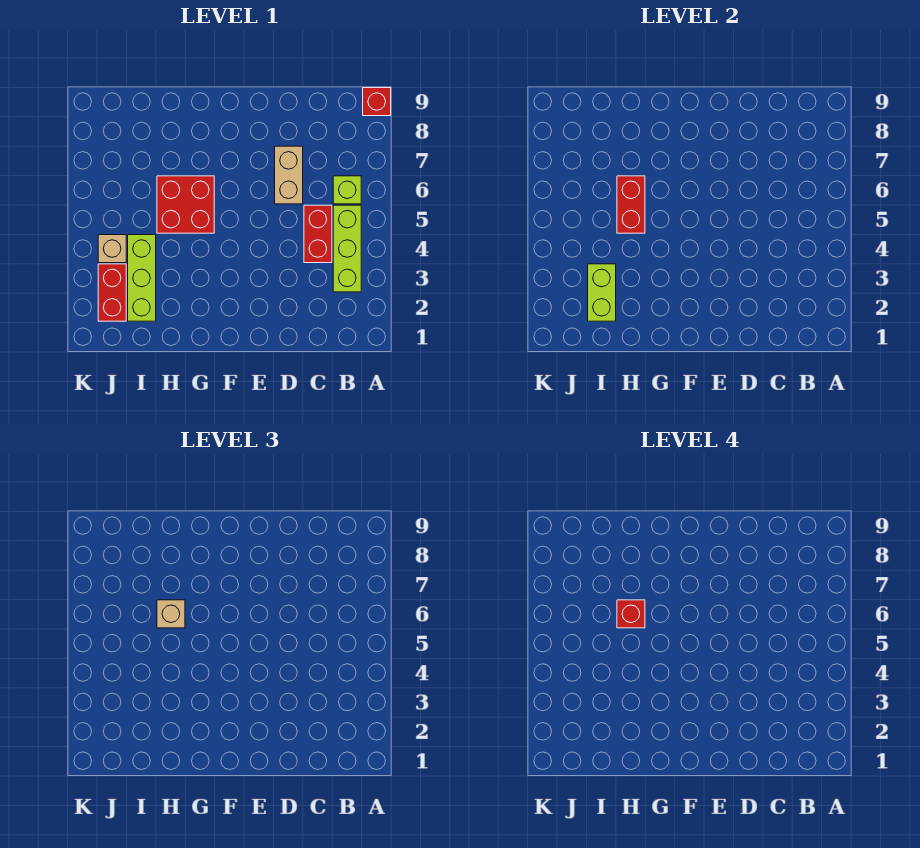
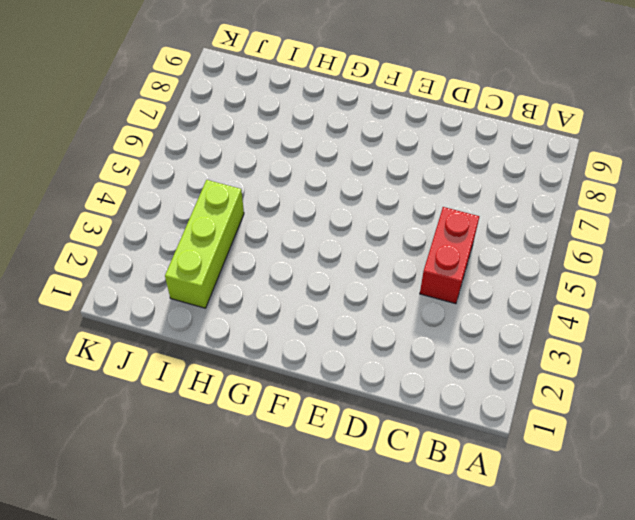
none -> red brick A9 level 1
none -> lime brick B3:B5 level 1
none -> lime brick B6 level 1

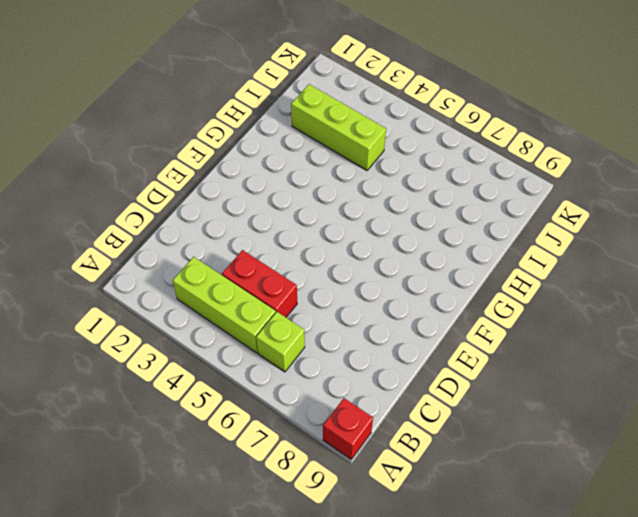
none -> tan brick D6:D7 level 1
none -> red brick G5:H6 level 1
none -> red brick J2:J3 level 1

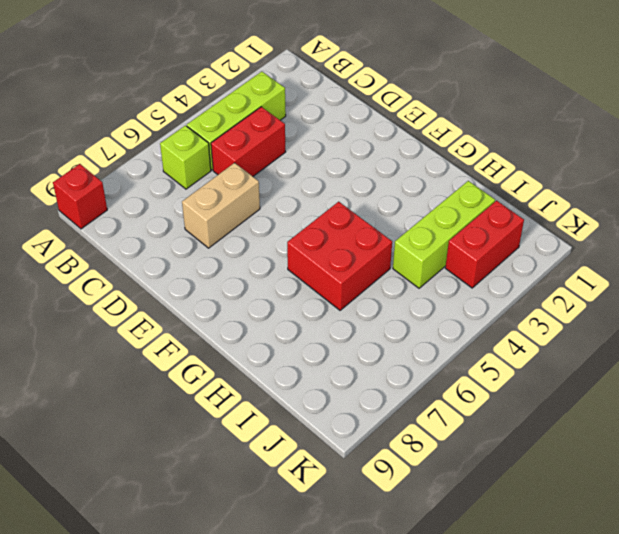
none -> tan brick J4 level 1
none -> red brick H5:H6 level 2
none -> lime brick I2:I3 level 2

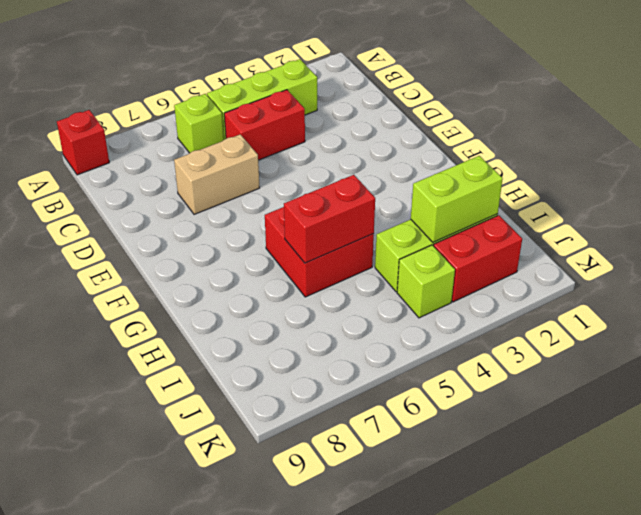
lime brick J4 level 1 -> tan brick J4 level 1
none -> tan brick H6 level 3
none -> red brick H6 level 4

